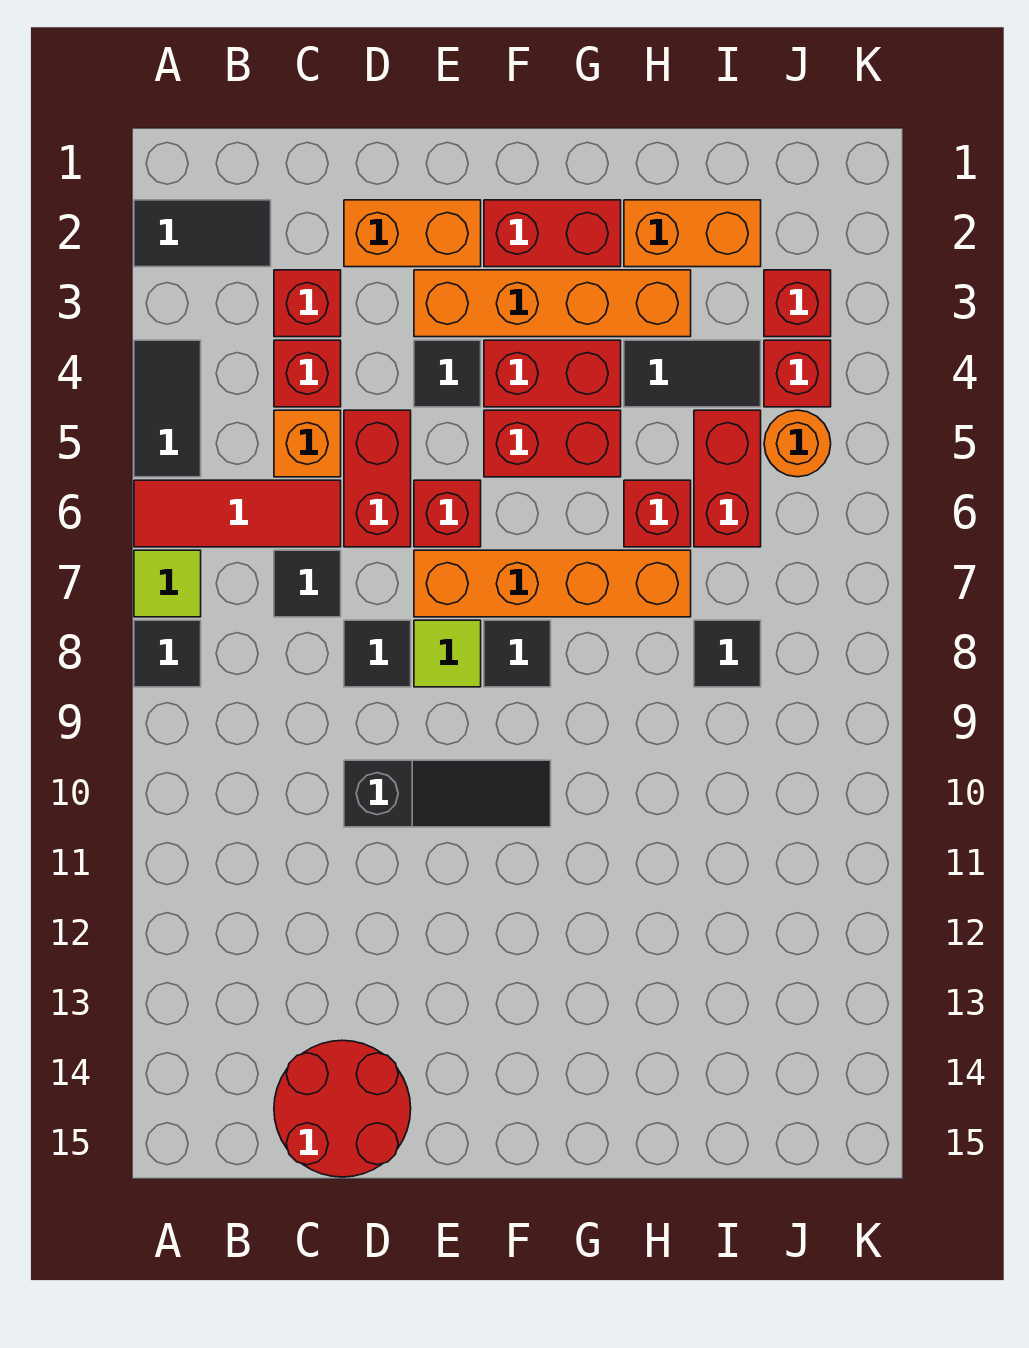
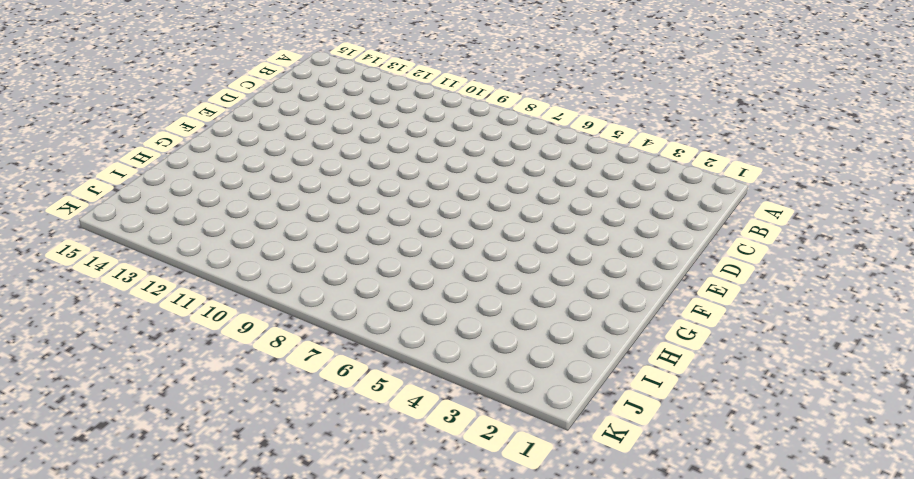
none -> black tile A2:B2 level 1
none -> black tile A4:A5 level 1
none -> red tile A6:C6 level 1
none -> lime tile A7 level 1

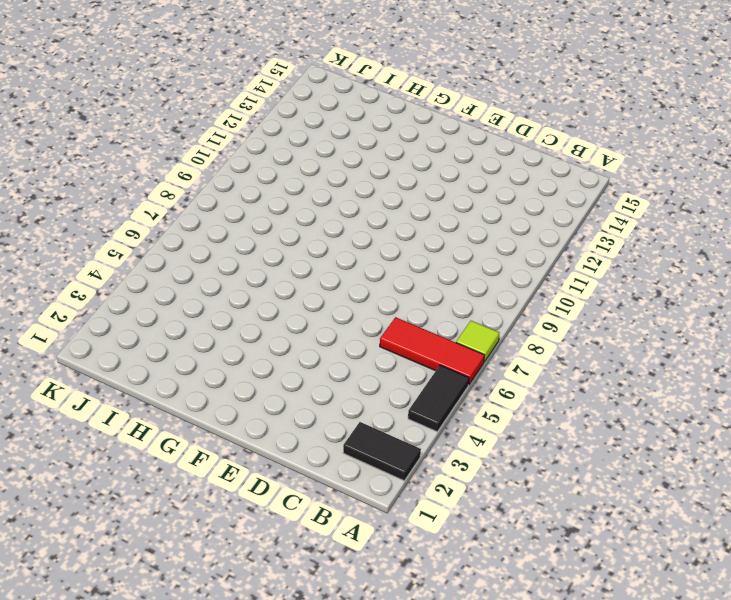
none -> black tile A8 level 1
none -> red brick C3 level 1
none -> red brick C4 level 1
none -> orange brick C5 level 1

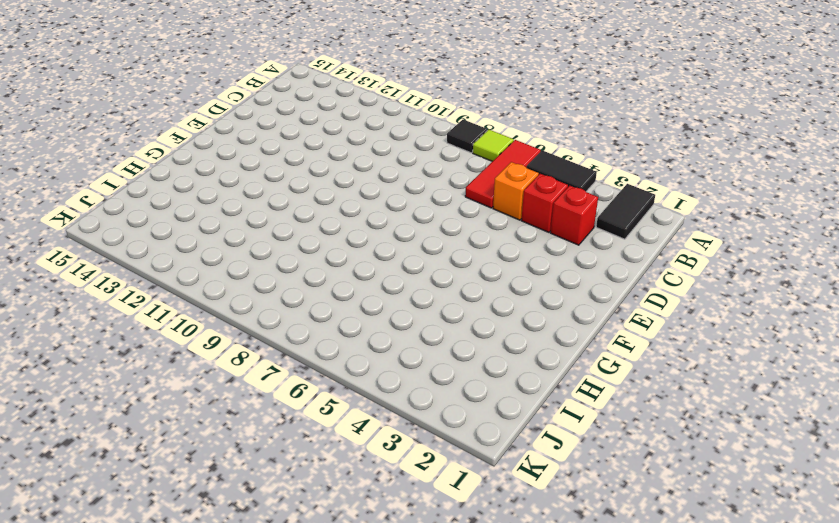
none -> black tile C7 level 1
none -> red round brick C14:D15 level 1
none -> orange brick D2:E2 level 1
none -> red brick D5:D6 level 1

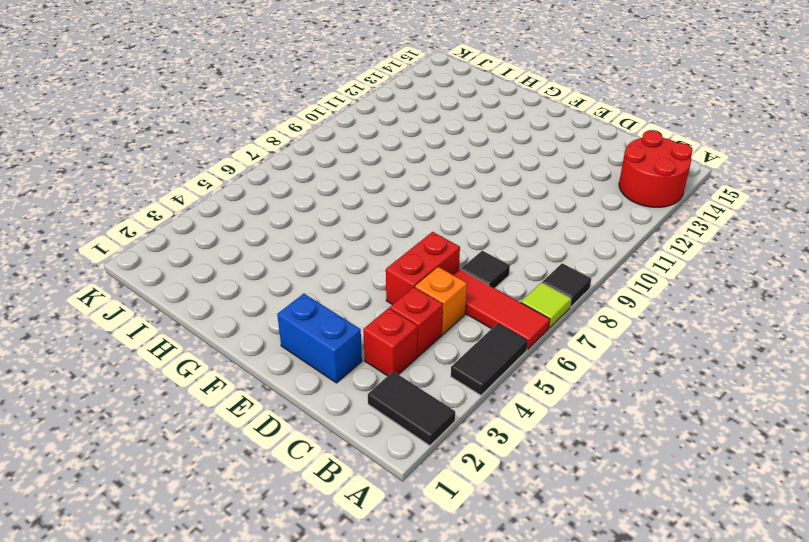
red round brick A13:B14 level 1 -> red round brick C14:D15 level 1
blue brick D2:E2 level 1 -> orange brick D2:E2 level 1
none -> black tile D8 level 1
none -> black slope D10:F10 level 1 top D
none -> orange brick E3:H3 level 1
none -> black tile E4 level 1

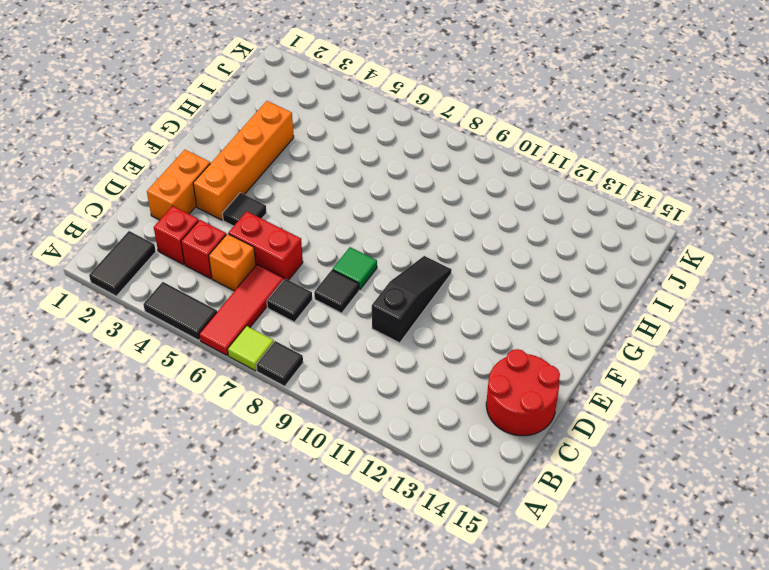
green tile E8 level 1 -> lime tile E8 level 1
none -> red brick E6 level 1
none -> orange brick E7:H7 level 1
none -> red brick F2:G2 level 1
none -> red brick F4:G4 level 1

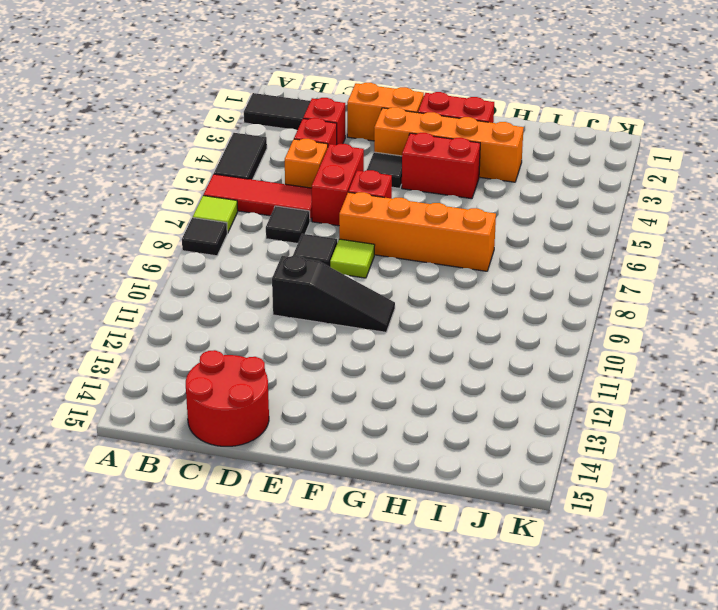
none -> red brick F5:G5 level 1
none -> black tile F8 level 1
none -> orange brick H2:I2 level 1
none -> black tile H4:I4 level 1

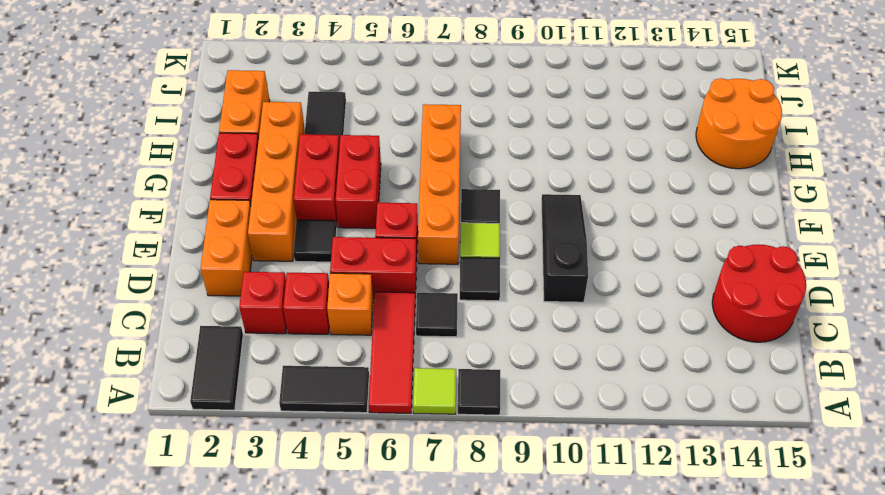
orange round brick H14:I15 level 1 -> none
none -> red brick H6 level 1
none -> red brick I5:I6 level 1
none -> black tile I8 level 1
none -> red brick J3 level 1

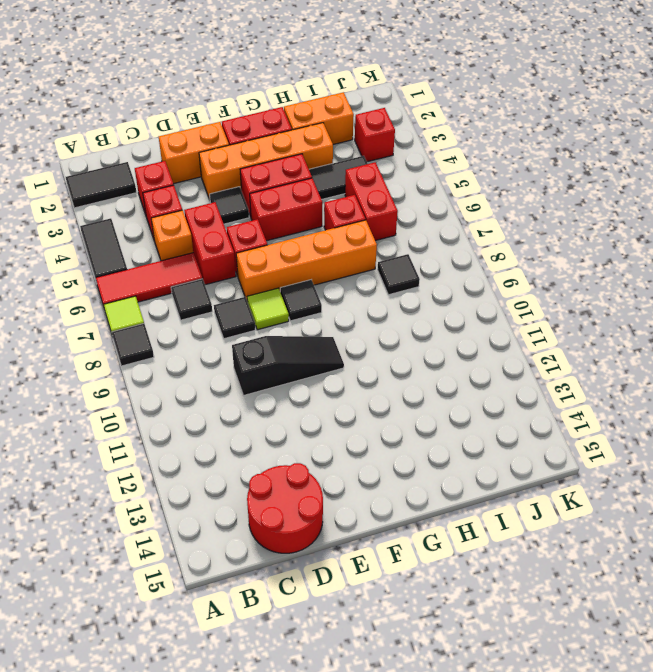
none -> red brick J4 level 1
none -> orange round brick J5 level 1

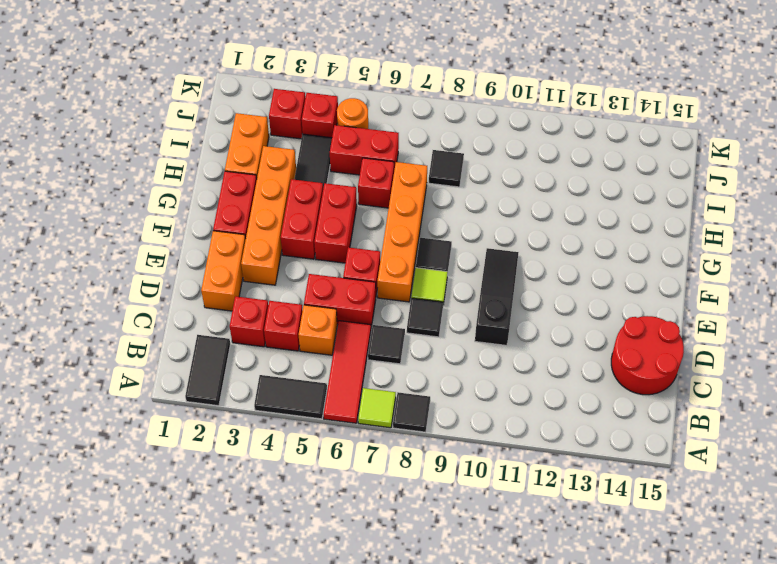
none -> black tile E4 level 1

